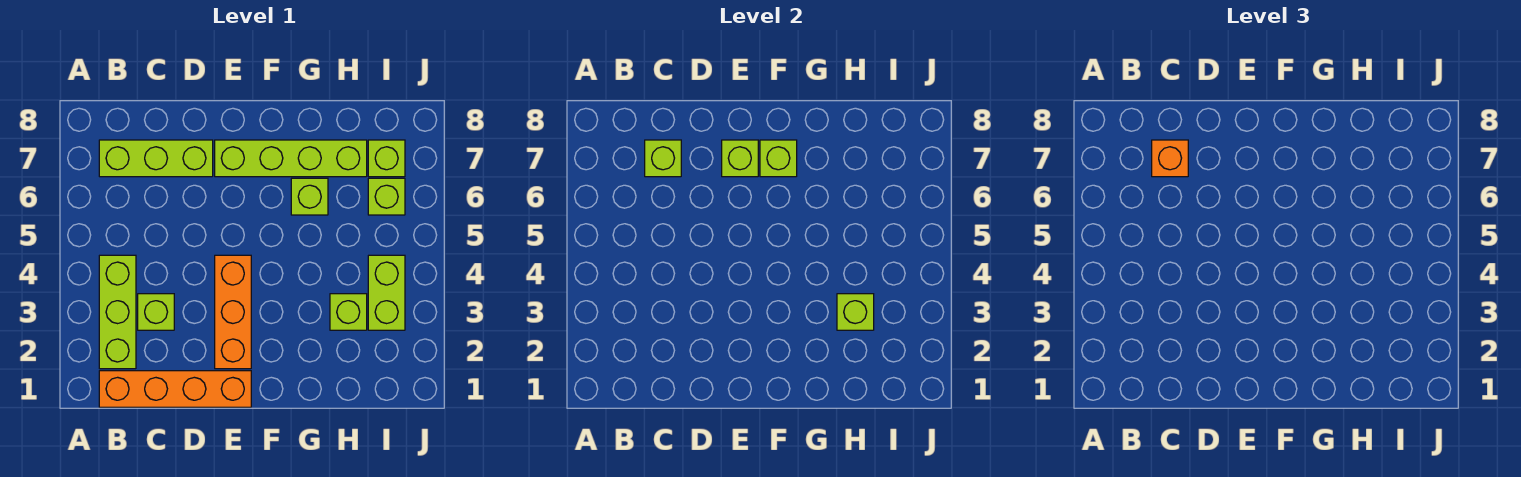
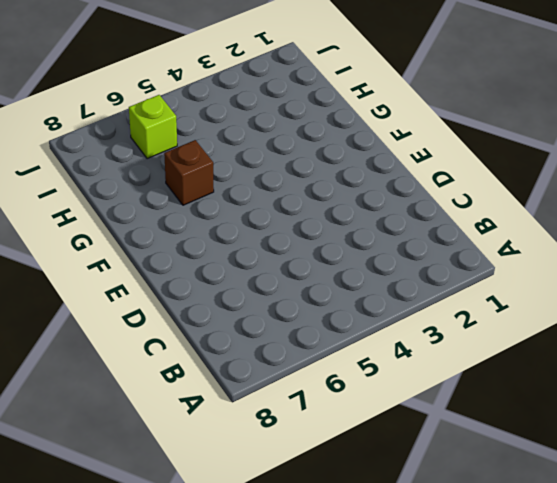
brown brick G6 level 1 -> lime brick G6 level 1
none -> orange brick B1:E1 level 1
none -> lime brick B2:B4 level 1
none -> lime brick B7:D7 level 1

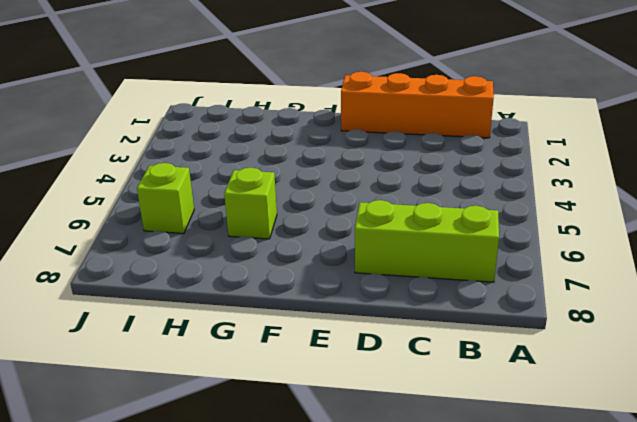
none -> lime brick B2:B4 level 1
none -> lime brick C3 level 1
none -> orange brick E2:E4 level 1

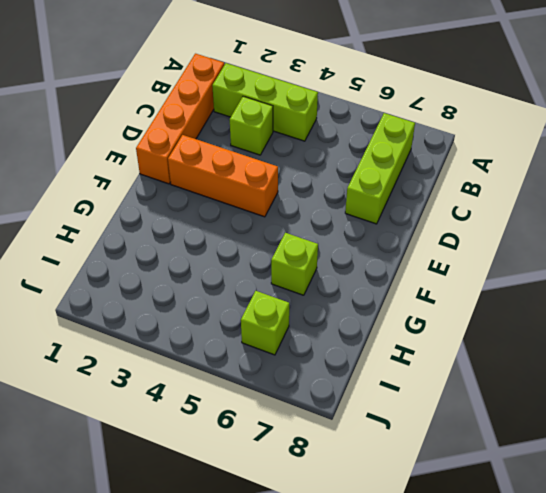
none -> lime brick E7:H7 level 1
none -> lime brick H3 level 1
none -> lime brick I3:I4 level 1

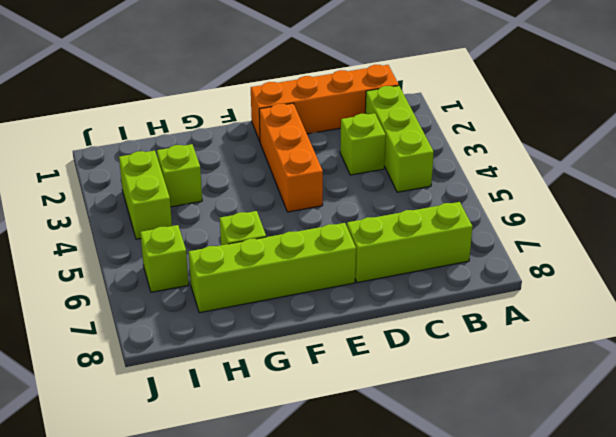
none -> lime brick I7 level 1
none -> lime brick C7 level 2
none -> lime brick E7 level 2

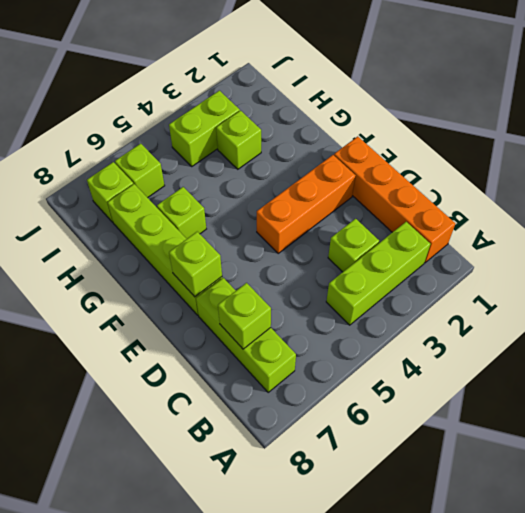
none -> lime brick F7 level 2
none -> lime brick H3 level 2
none -> orange brick C7 level 3

